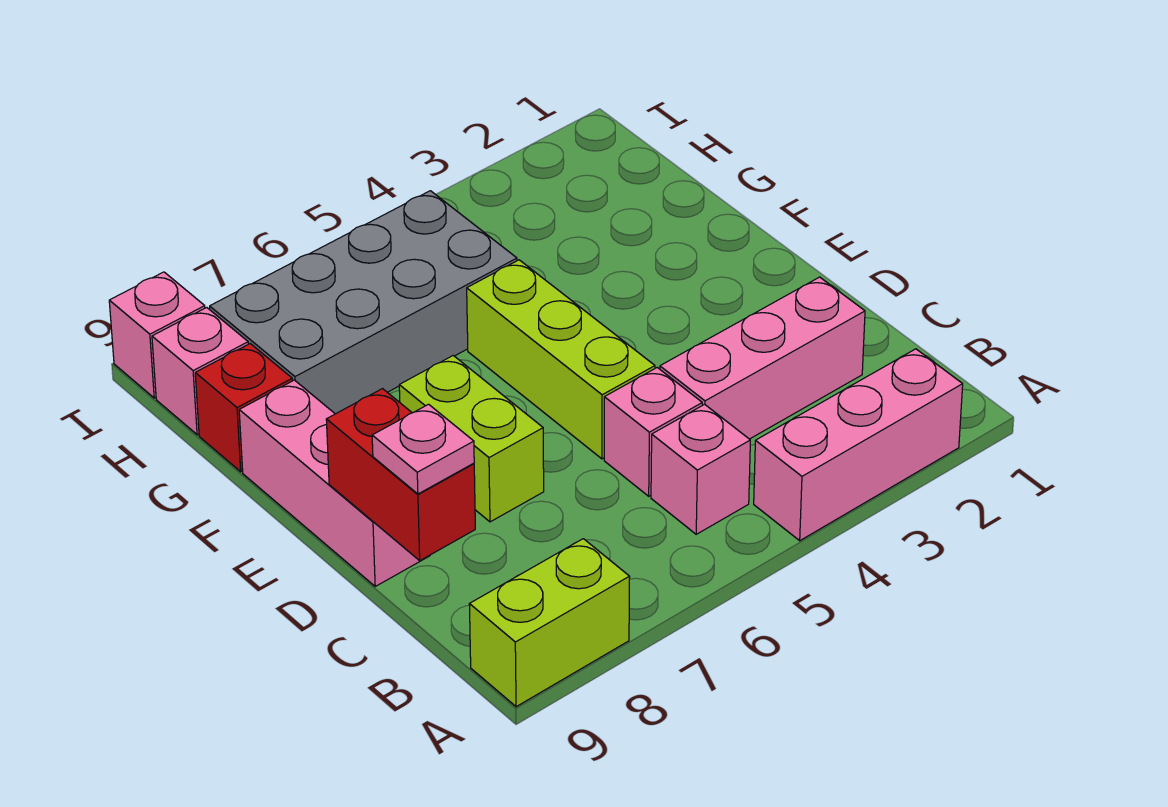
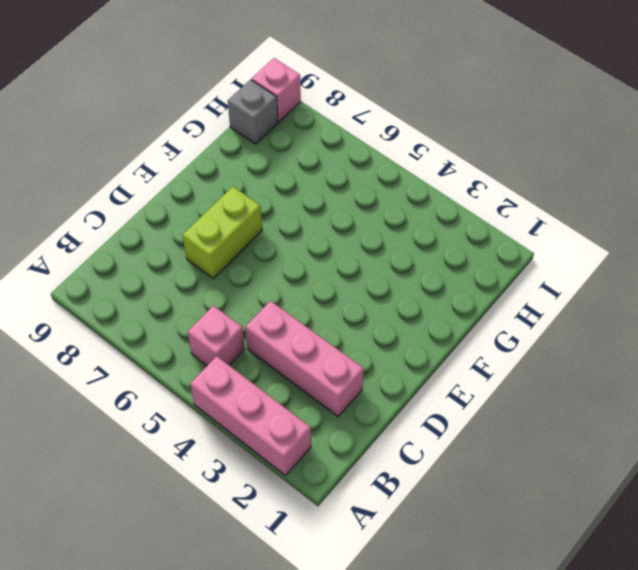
grey brick H9 level 1 -> pink brick H9 level 1
none -> lime brick A8:A9 level 1
none -> pink brick C5 level 1
none -> lime brick D5:F5 level 1

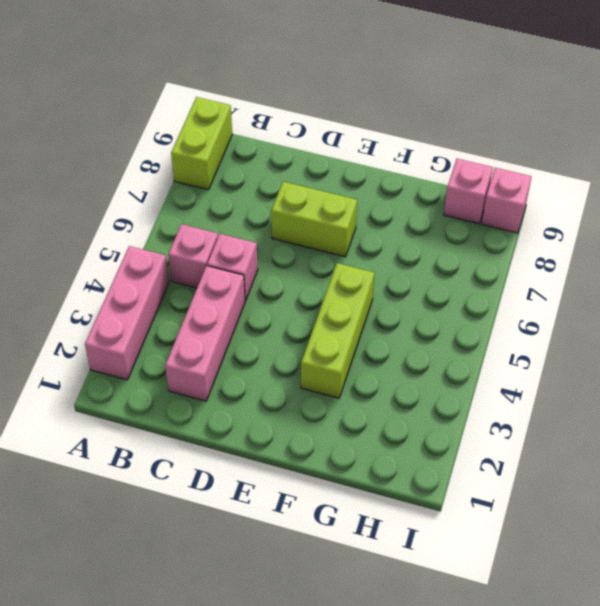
lime brick F3:F5 level 1 -> lime brick D5:F5 level 1
none -> pink brick D9:F9 level 1
none -> grey brick G5:H8 level 1
none -> red brick G9 level 1

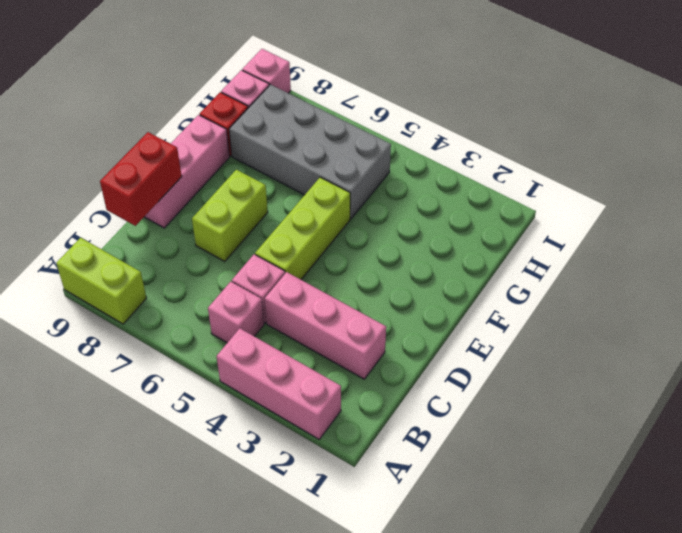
none -> pink plate C9 level 3

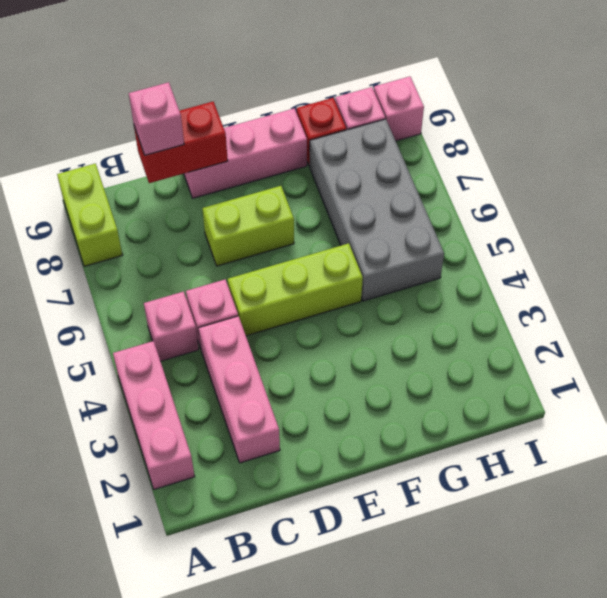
pink brick C9 level 3 -> pink plate C9 level 3

